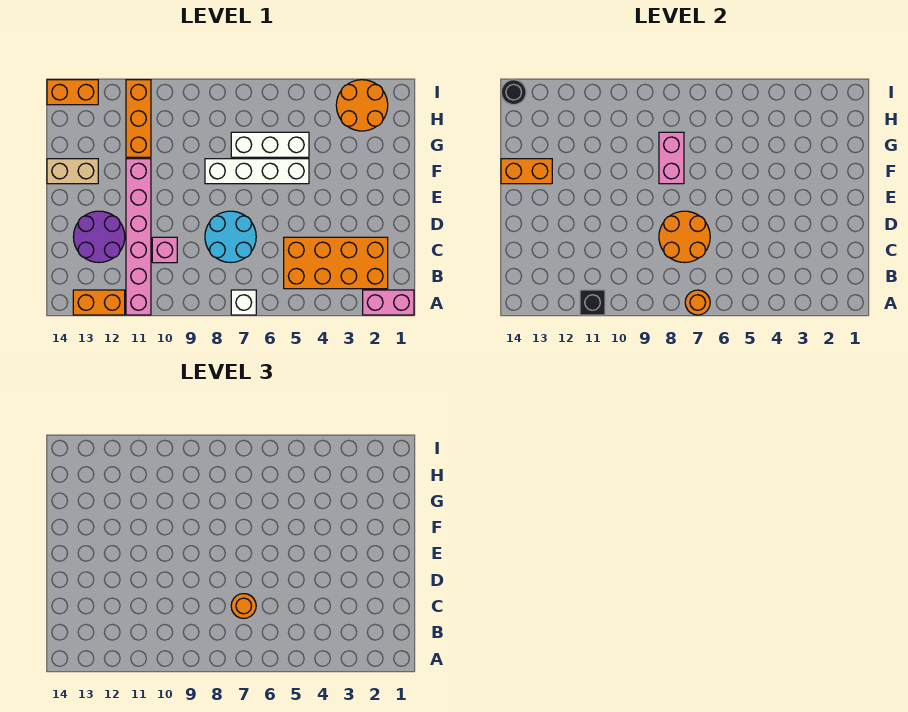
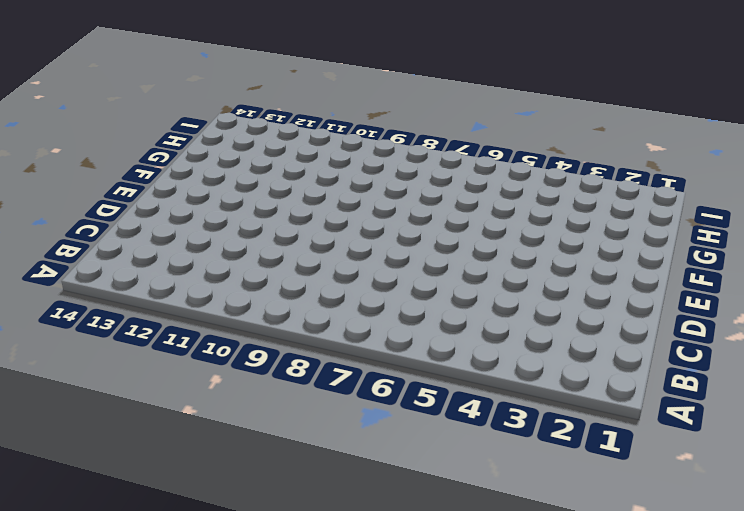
none -> pink brick A1:A2 level 1
none -> white brick A7 level 1
none -> pink brick A11:F11 level 1

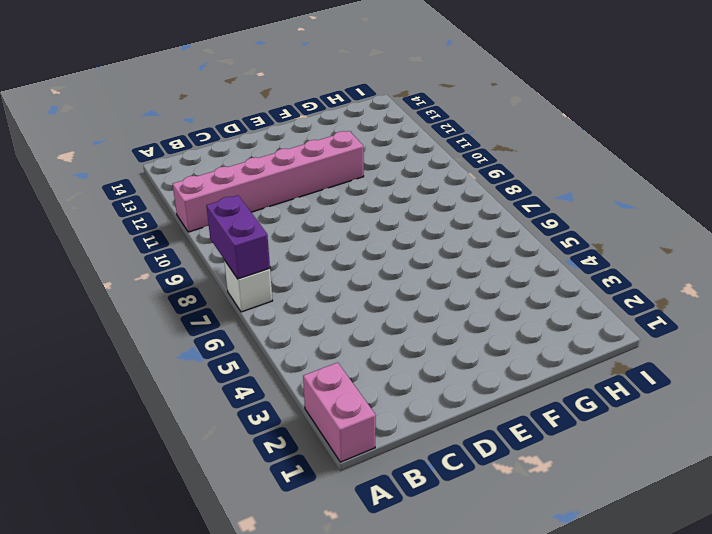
purple brick A7:A8 level 2 -> orange round brick A7 level 2
none -> orange brick A12:A13 level 1
none -> orange brick B2:C5 level 1
none -> cyan round brick C7:D8 level 1

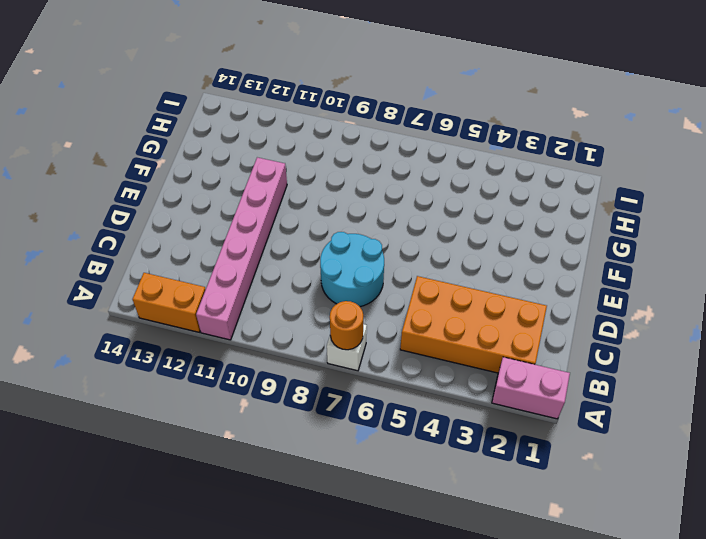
none -> pink brick C10 level 1
none -> purple round brick C12:D13 level 1
none -> white brick F5:F8 level 1

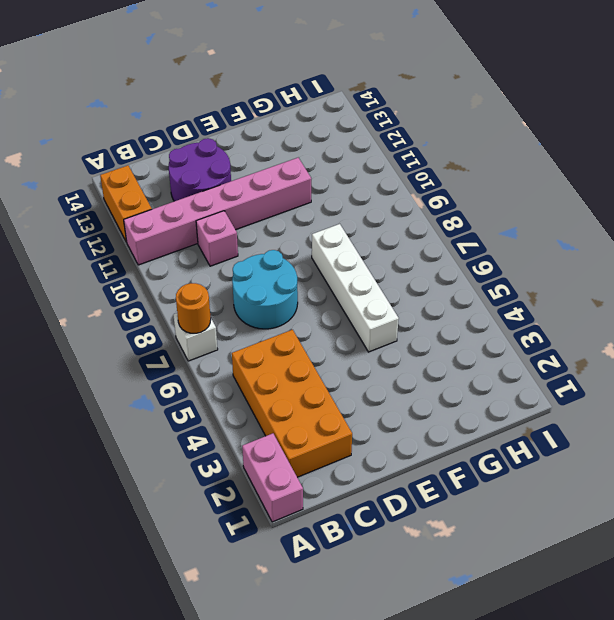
none -> tan brick F13:F14 level 1
none -> white brick G5:G7 level 1
none -> orange brick G11:I11 level 1

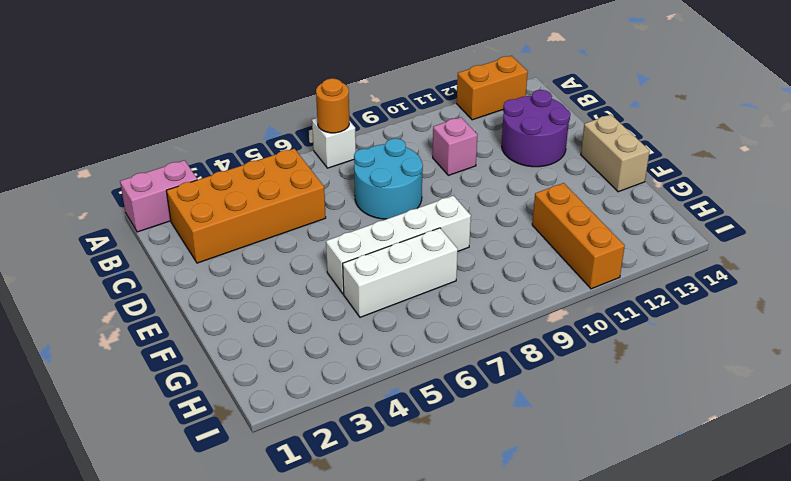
tan brick E14:F14 level 1 -> tan brick F13:F14 level 1
none -> pink brick A11:F11 level 1
none -> orange round brick H2:I3 level 1
none -> orange brick I13:I14 level 1

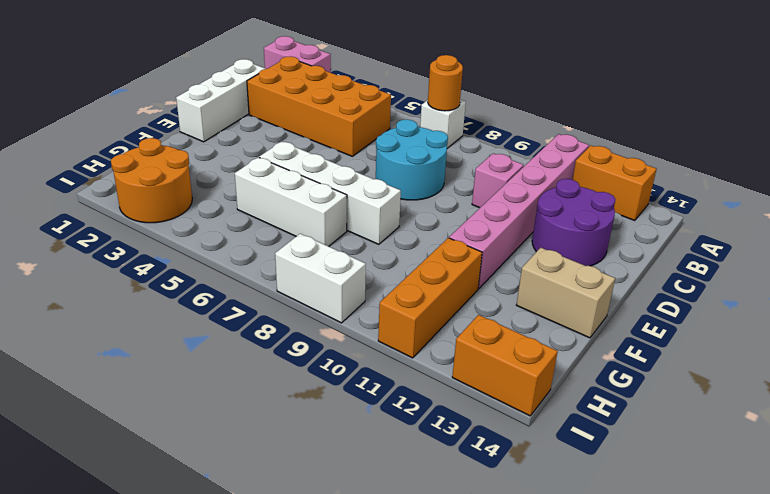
white brick C1:E1 level 1 -> none
white brick I8:I9 level 1 -> none
none -> black brick A11 level 2
none -> orange round brick C7:D8 level 2
none -> pink brick F8:G8 level 2

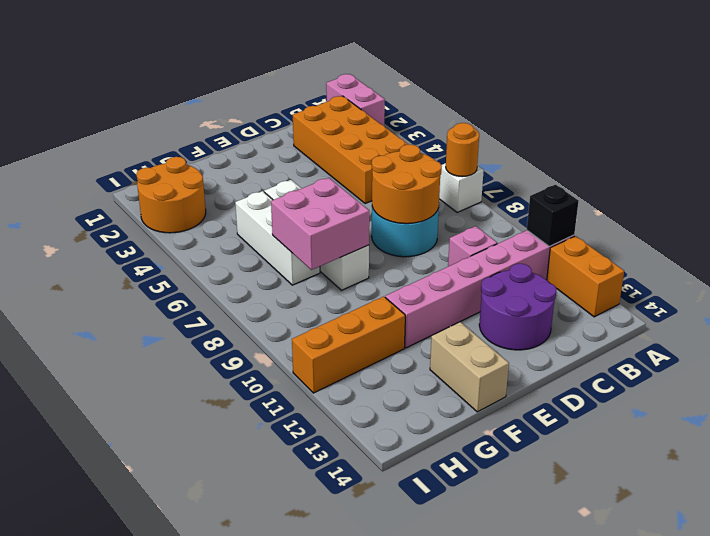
pink brick F7:G8 level 2 -> pink brick F8:G8 level 2
none -> orange brick I13:I14 level 1
none -> orange brick F13:F14 level 2
none -> black round brick I14 level 2

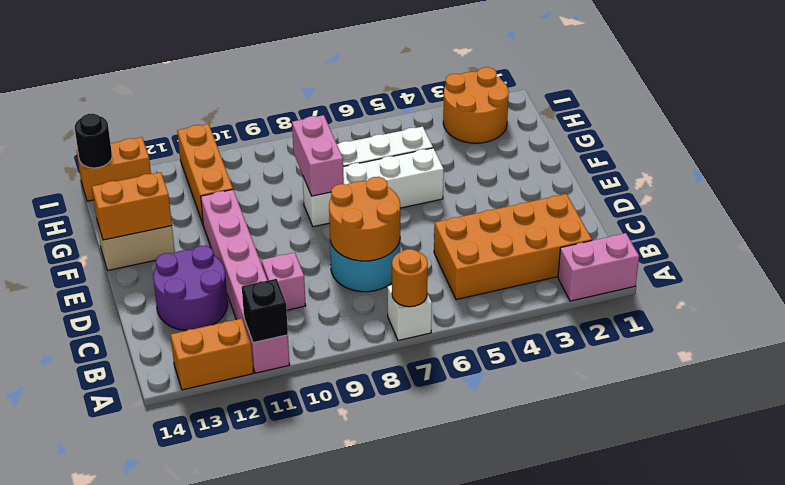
none -> orange round brick C7 level 3

